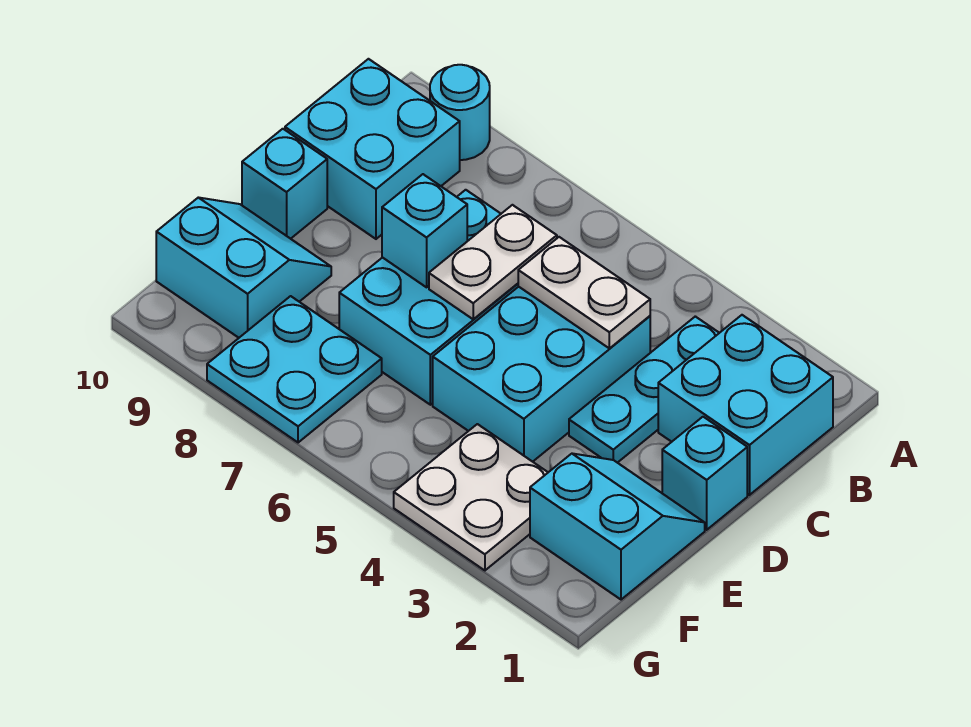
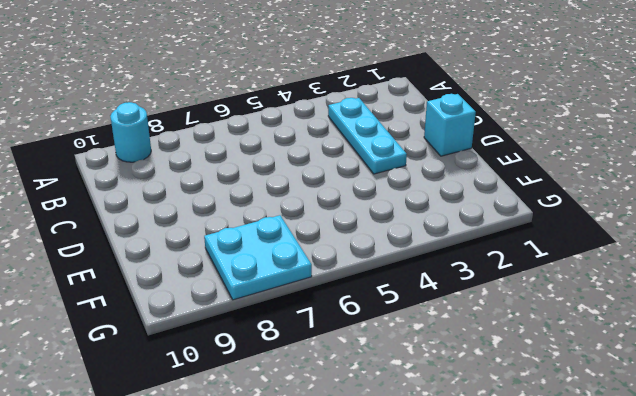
none -> cyan brick B1:C2 level 1
none -> cyan brick B9:C10 level 1
none -> cyan brick C4:E5 level 1

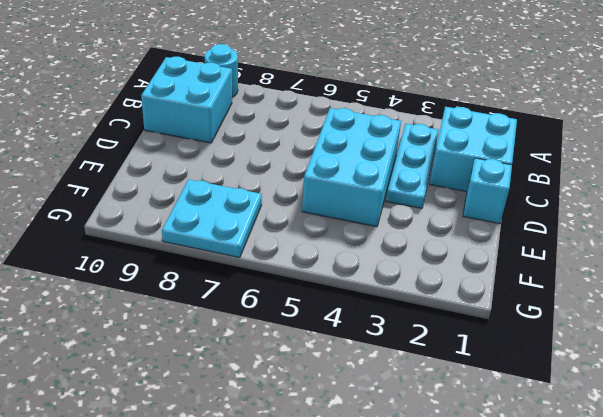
none -> cyan brick C6:E7 level 1
none -> cyan brick D10 level 1
none -> cyan slope E1:F2 level 1 top F

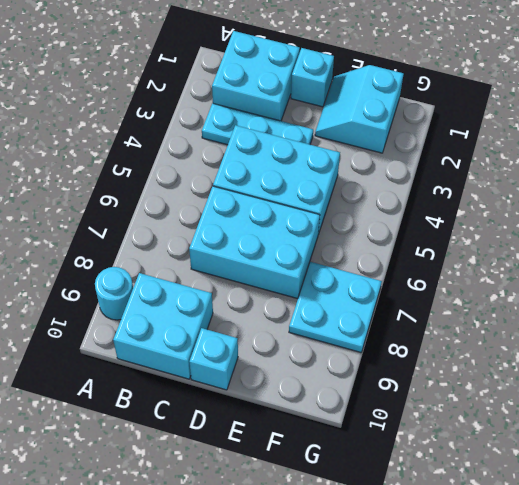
none -> cyan slope E9:F10 level 1 top F
none -> white plate F3:G4 level 1
none -> white plate C4:C5 level 2

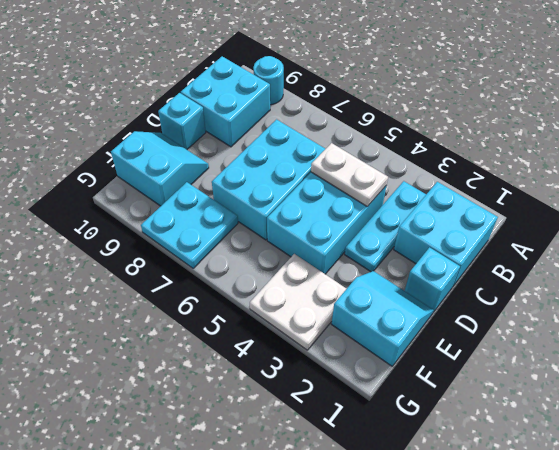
none -> white plate C6:D6 level 2
none -> cyan brick D7 level 2

